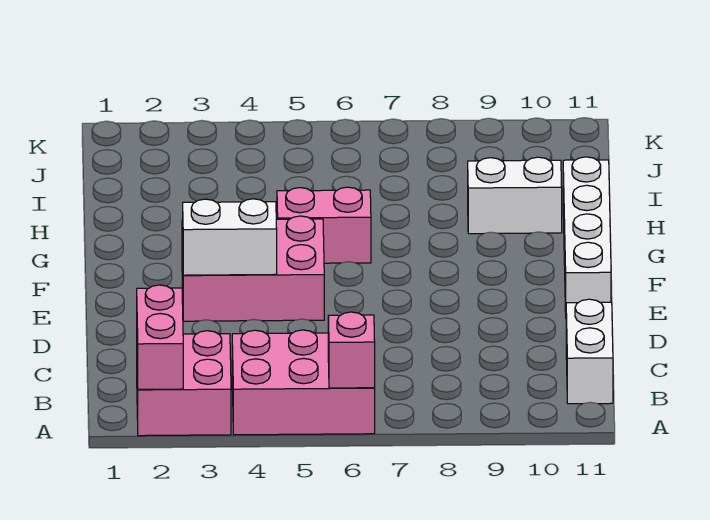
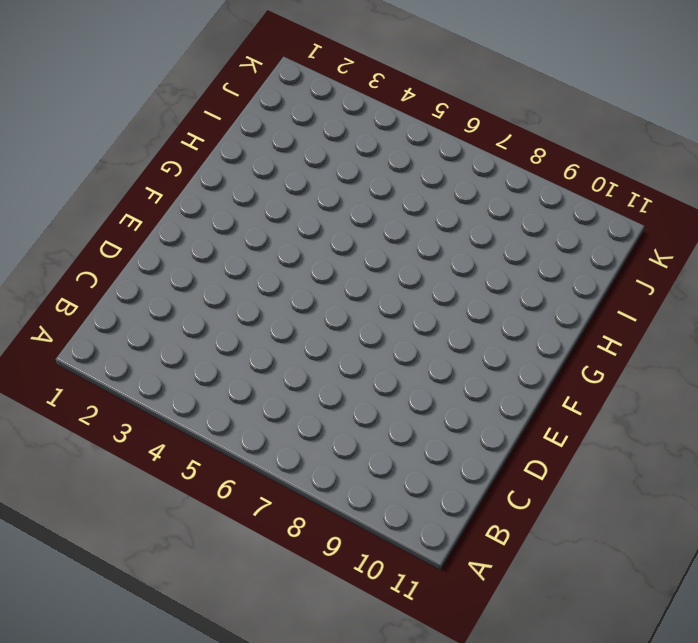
none -> pink brick A2:B3 level 1
none -> pink brick A4:B6 level 1

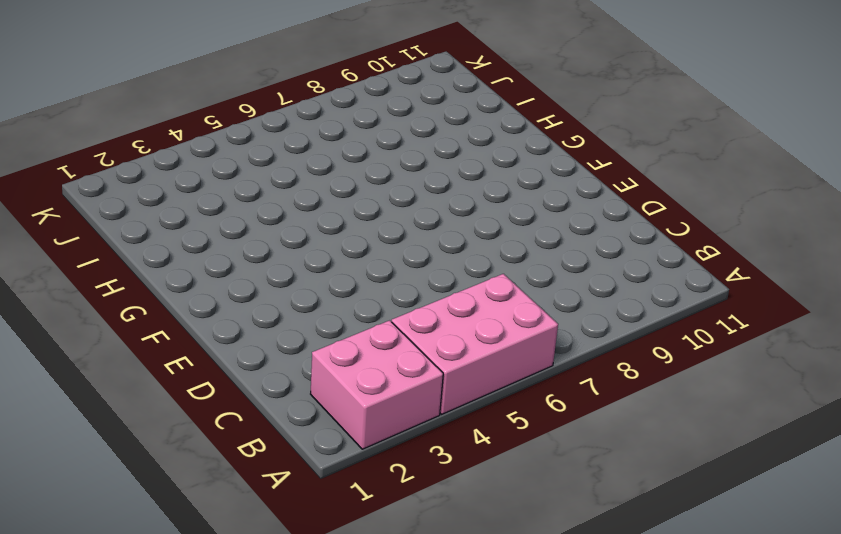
none -> white brick B11:C11 level 1
none -> pink brick E3:F5 level 1

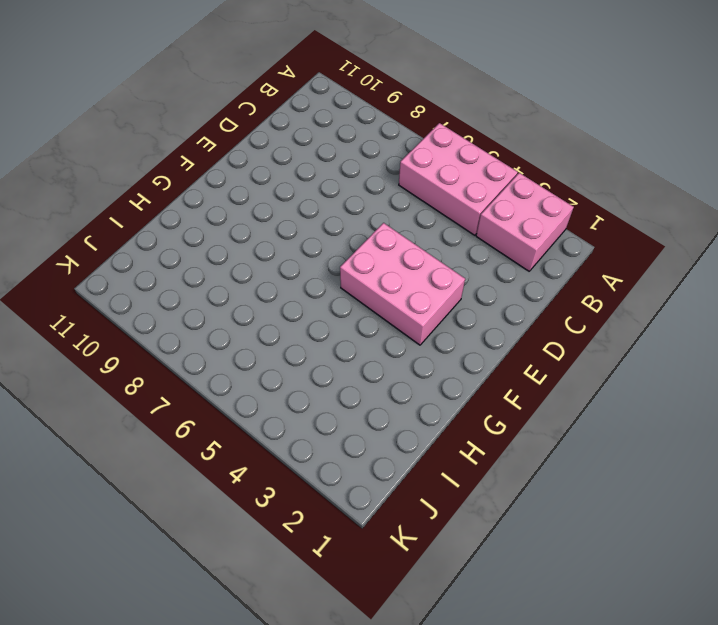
none -> white brick B11:C11 level 1
none -> white brick E11:H11 level 1

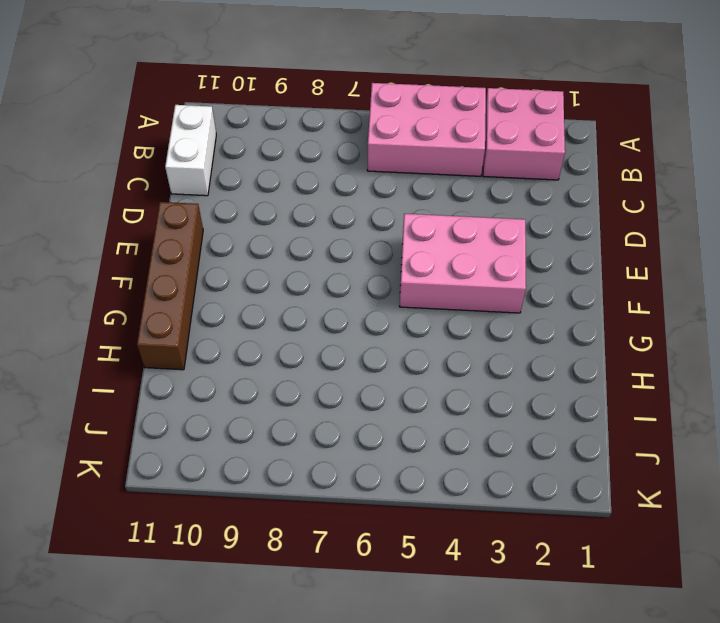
brown brick E11:H11 level 1 -> white brick E11:H11 level 1
none -> pink brick G5:G6 level 1
none -> white brick H9:H10 level 1

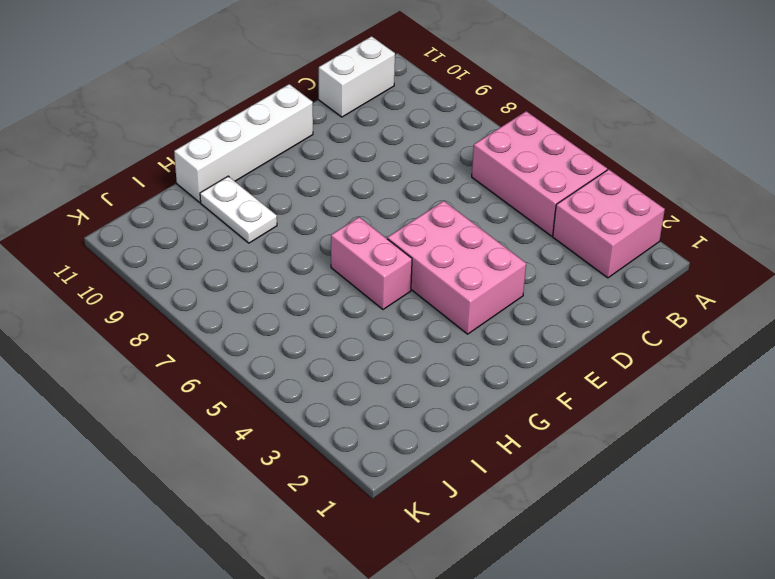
white plate H9:H10 level 1 -> white brick H9:H10 level 1
none -> pink brick A2:B2 level 2
none -> pink brick A6 level 2

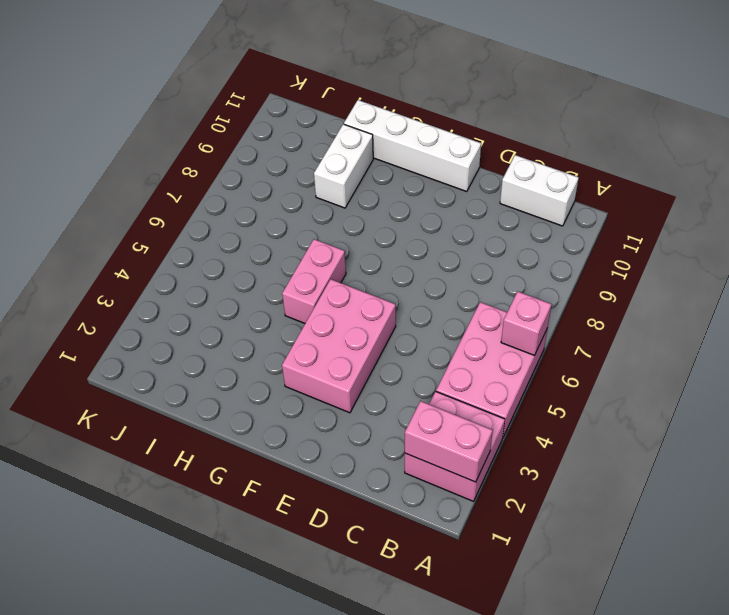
none -> white brick E3:E4 level 2

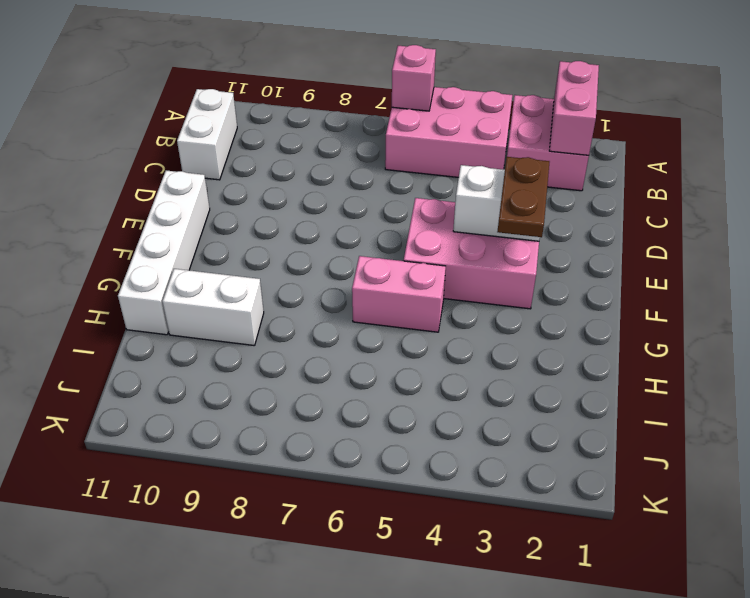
brown plate E3:F3 level 3 -> none

